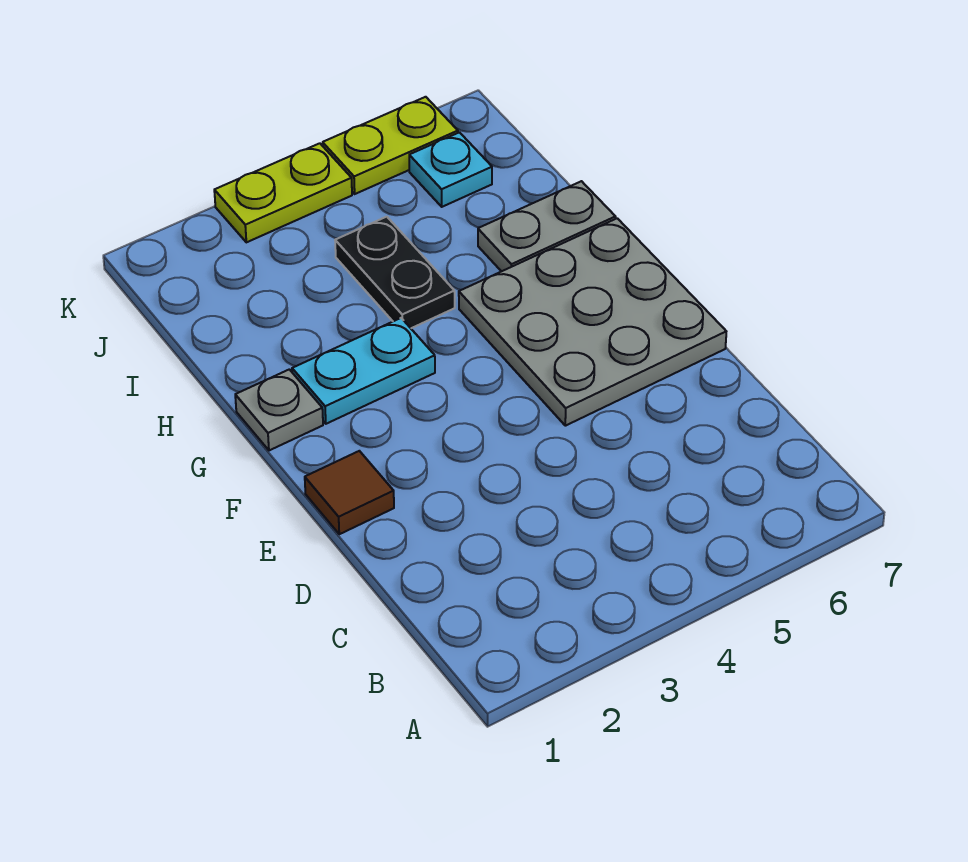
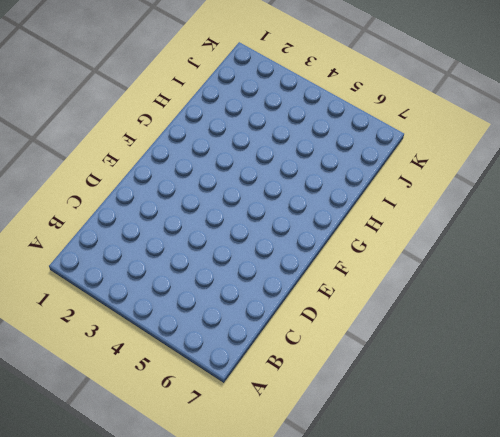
none -> brown tile E1 level 1
none -> grey plate E5:G7 level 1

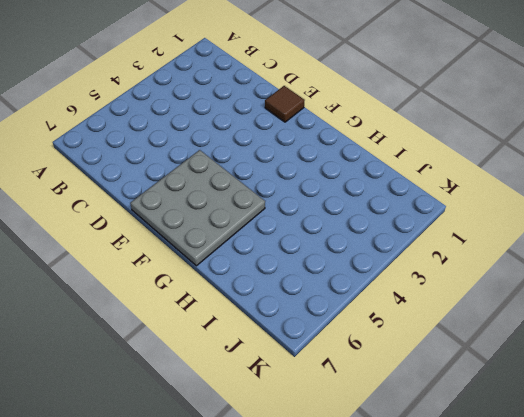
none -> grey plate G1 level 1
none -> cyan plate G2:G3 level 1

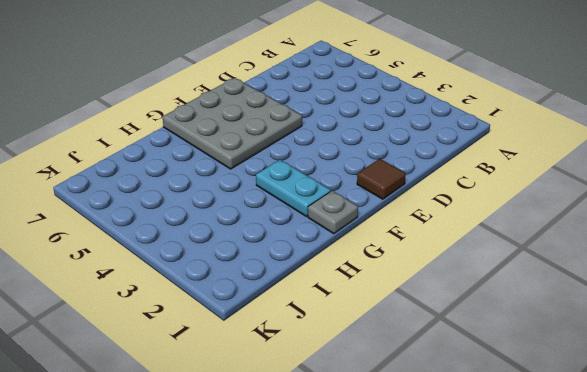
none -> black plate H4:I4 level 1
none -> grey plate H6:H7 level 1

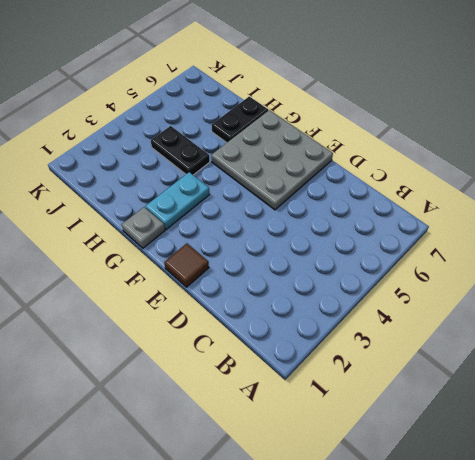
black plate H6:H7 level 1 -> grey plate H6:H7 level 1
none -> cyan plate J6 level 1
none -> lime plate K3:K4 level 1

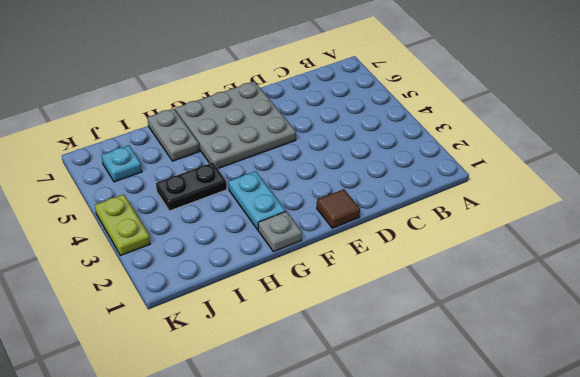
none -> lime plate K5:K6 level 1

